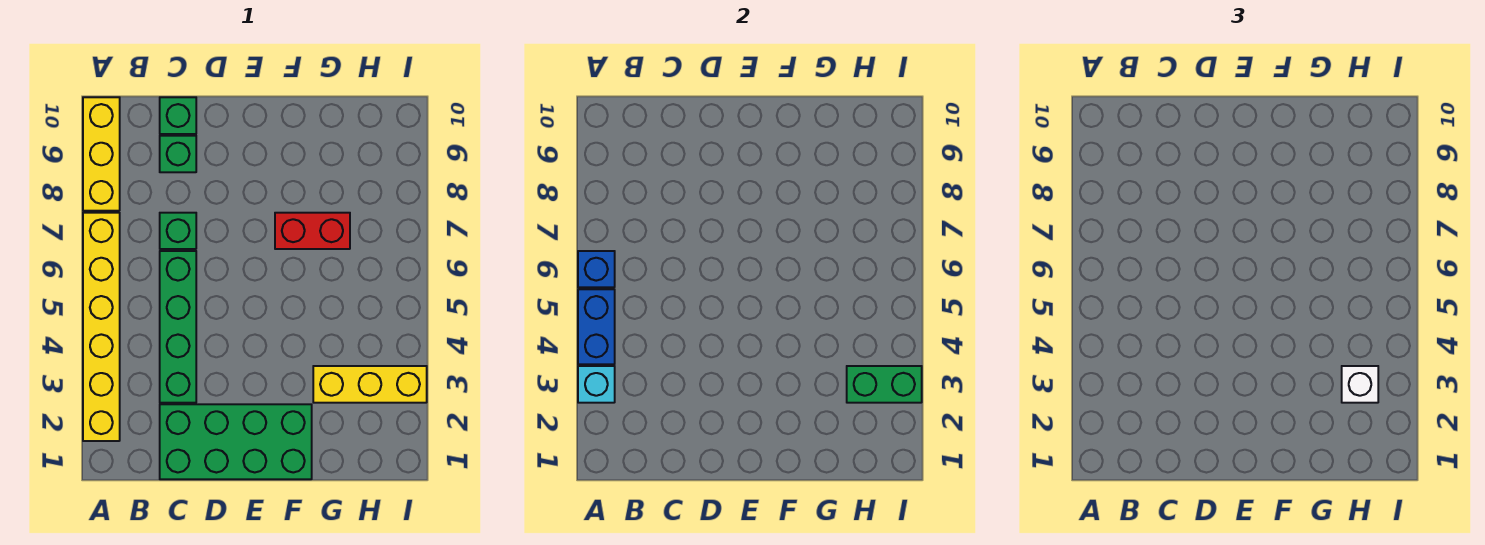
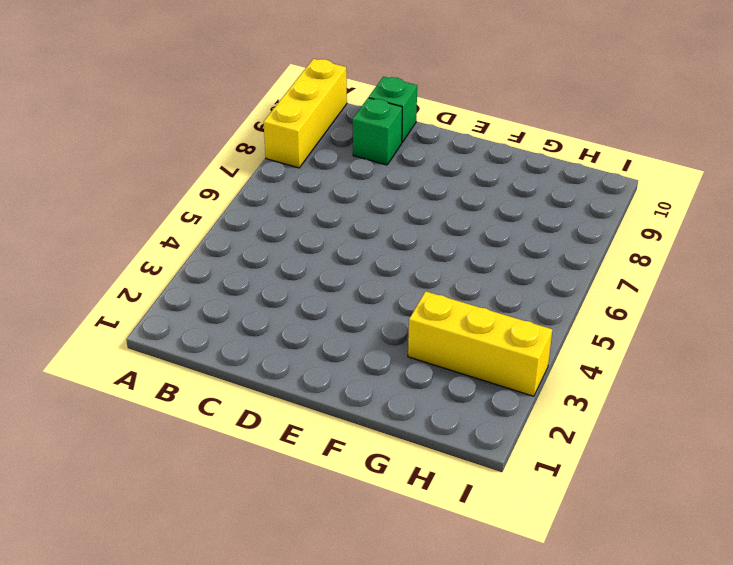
none -> yellow brick A2:A7 level 1
none -> green brick C1:F2 level 1
none -> green brick C3:C6 level 1

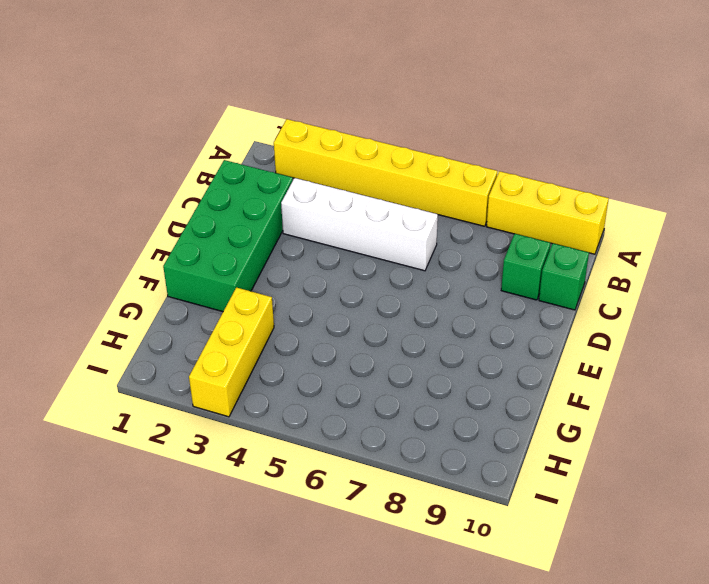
white brick C3:C6 level 1 -> green brick C3:C6 level 1
none -> green brick C7 level 1
none -> red brick F7:G7 level 1
none -> cyan brick A3 level 2

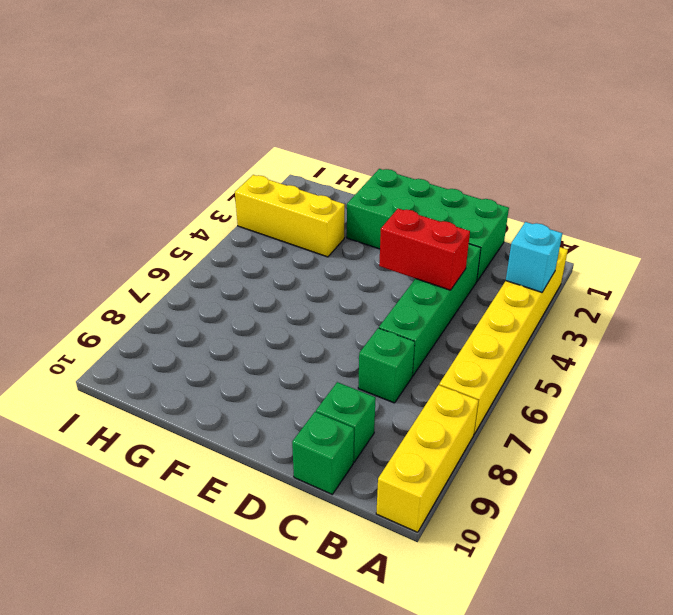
red brick C4:D4 level 2 -> red brick F7:G7 level 1
none -> blue brick A4:A5 level 2
none -> blue brick A6 level 2
none -> green brick H3:I3 level 2

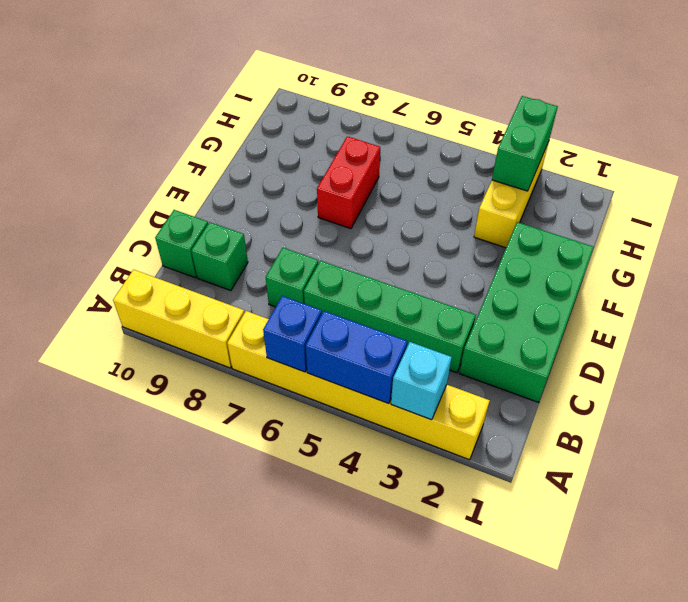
none -> white brick H3 level 3

